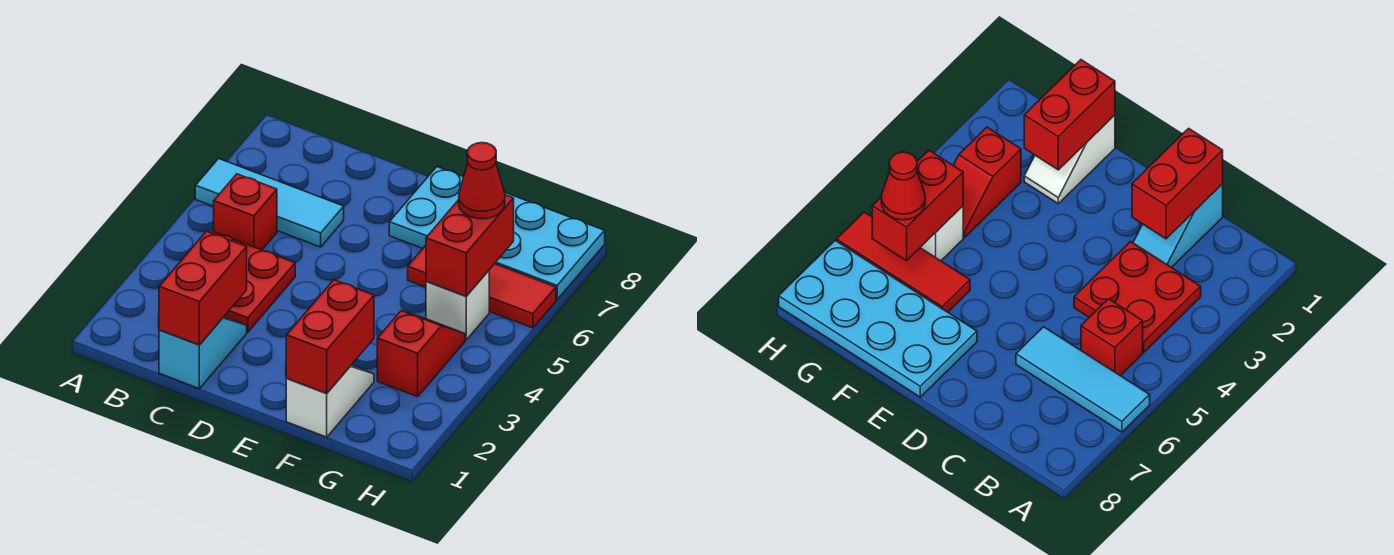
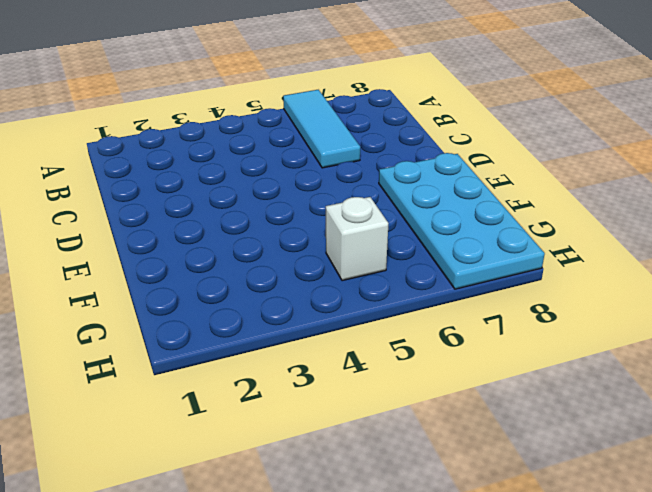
none -> red plate B3:C4 level 1
none -> red brick B5 level 1
none -> cyan slope C1:C2 level 1 top 1

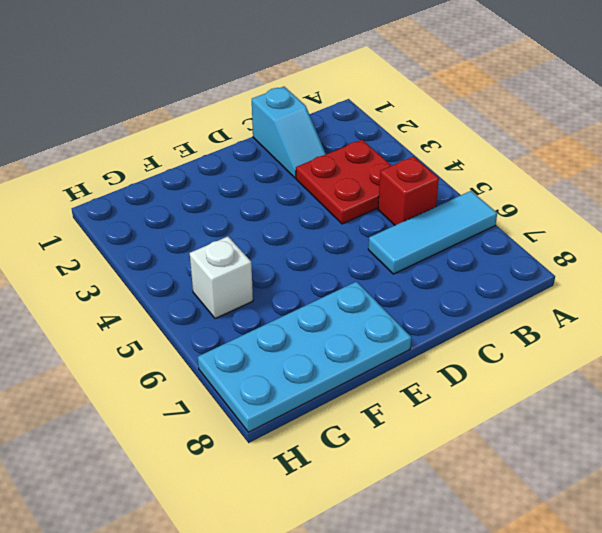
none -> white slope F1:F2 level 1 top 1
none -> red tile F6:H6 level 1
none -> red slope G3:G4 level 1 top 3

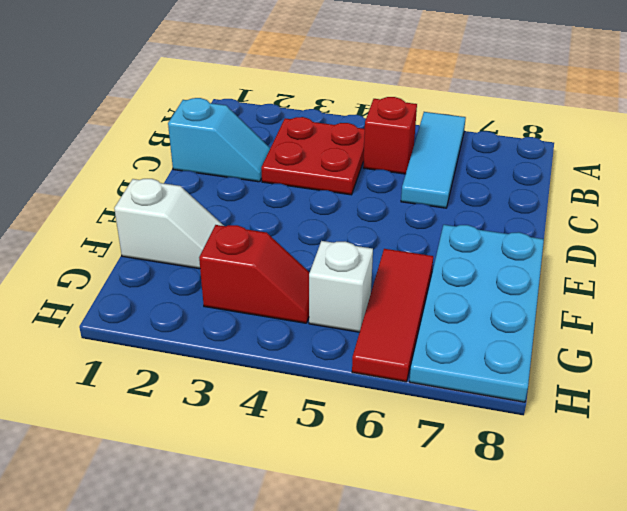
none -> red brick C1:C2 level 2
none -> red brick F1:F2 level 2
none -> red brick G5:G6 level 2

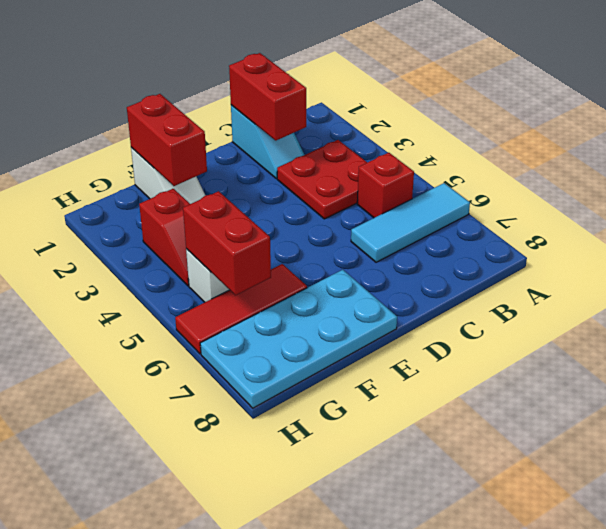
none -> red cone G6 level 3

